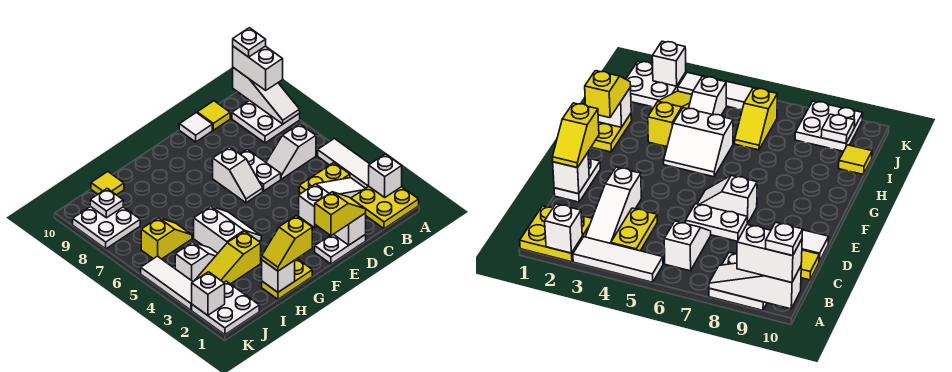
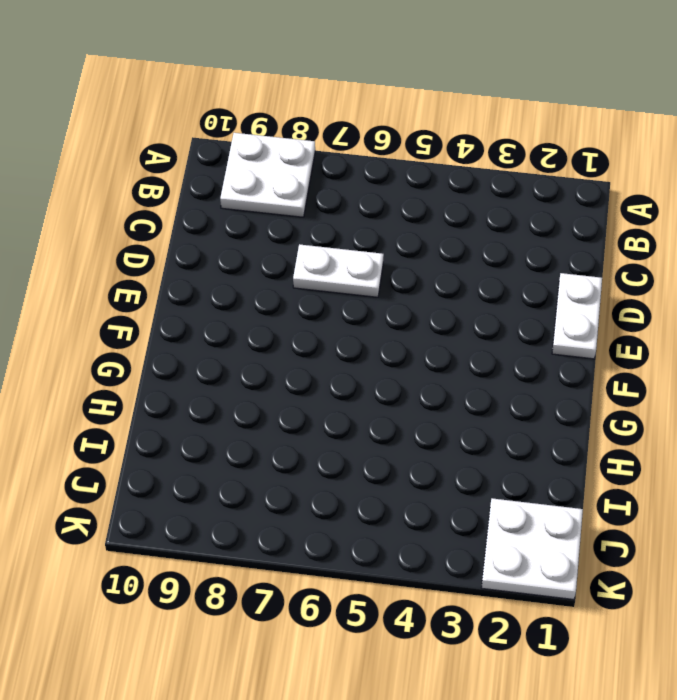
none -> yellow plate A1:B2 level 1
none -> white tile A3:A5 level 1
none -> white slope B3:D3 level 1 top D
none -> yellow plate B4:C4 level 1

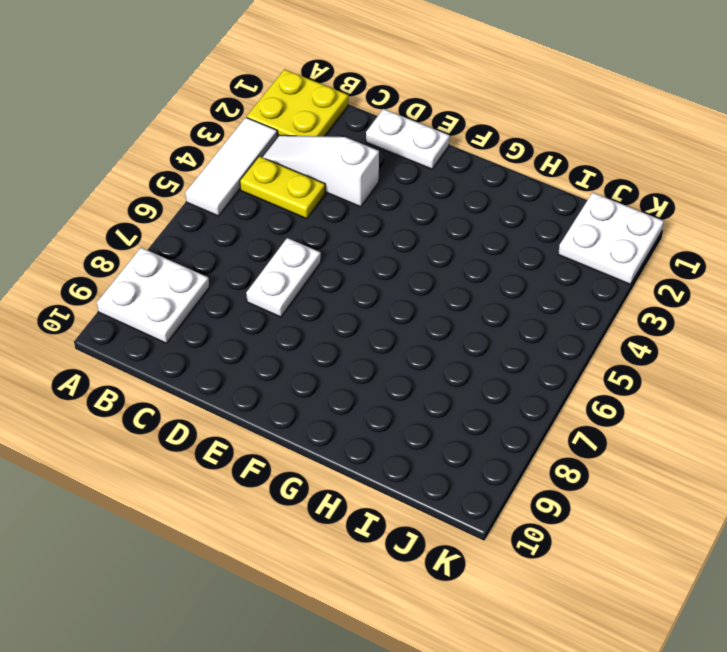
none -> white slope B6:C6 level 1 top B
none -> yellow tile C10 level 1
none -> white tile D10 level 1
none -> white slope E6:E7 level 1 top 7

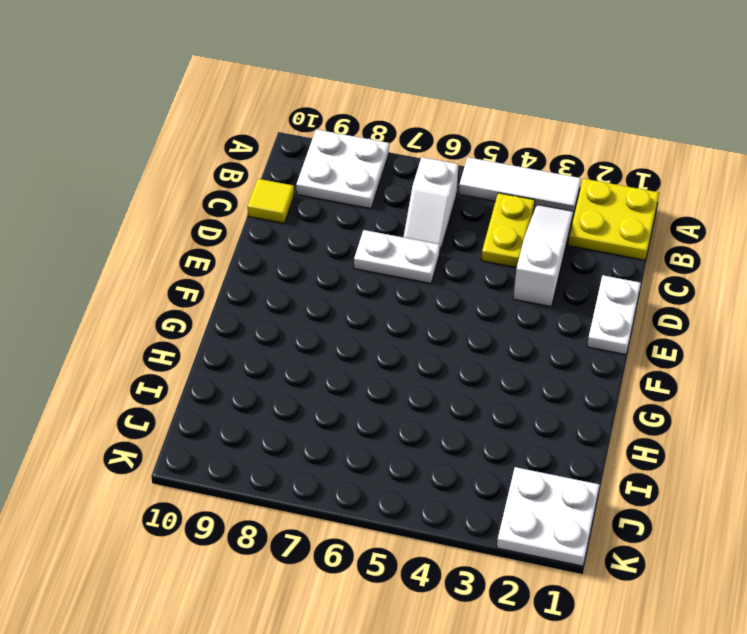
none -> white tile D10 level 1
none -> white slope E6:E7 level 1 top 7
none -> yellow plate G1:H1 level 1
none -> white slope G4:H5 level 1 top H

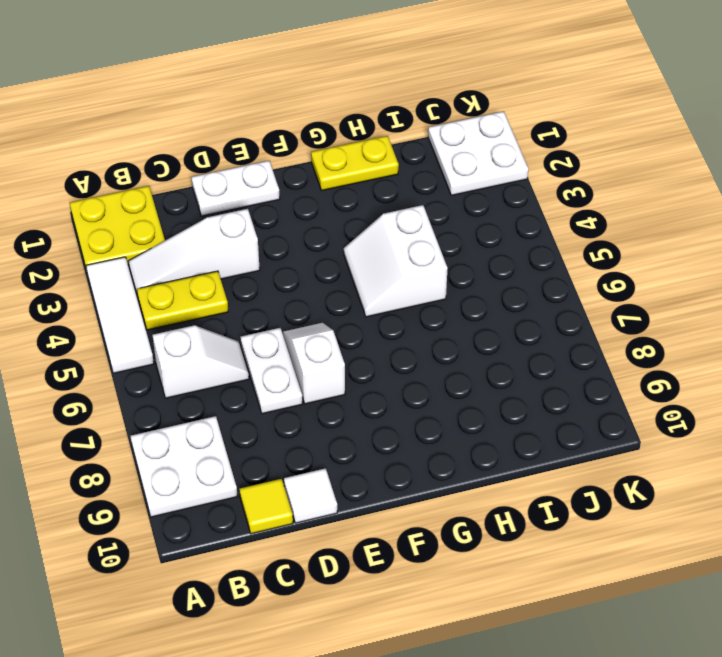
none -> yellow slope H3:J3 level 1 top H
none -> white slope I4:J4 level 1 top J
none -> yellow slope I6:J6 level 1 top J
none -> yellow tile I10 level 1

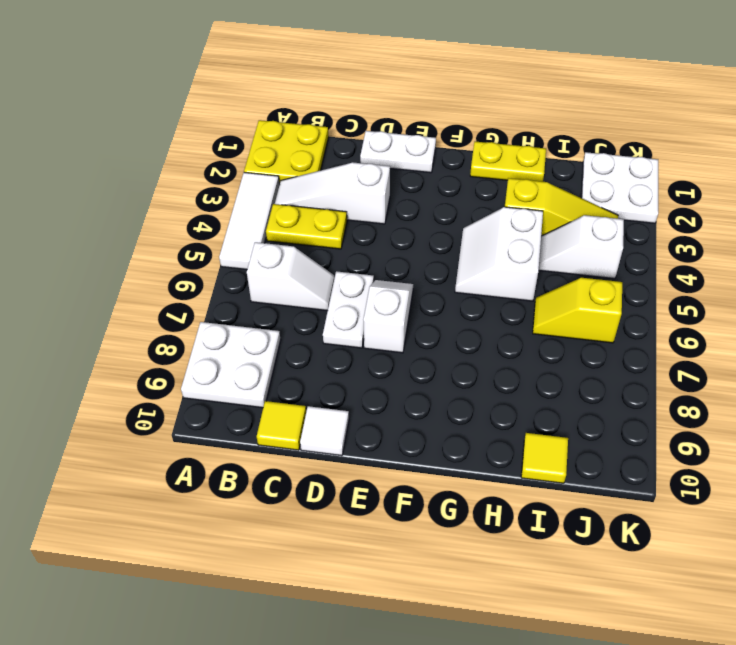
none -> white plate J8:K9 level 1
none -> white tile K3:K5 level 1
none -> white brick A2 level 2
none -> white slope A8:A10 level 2 top 10

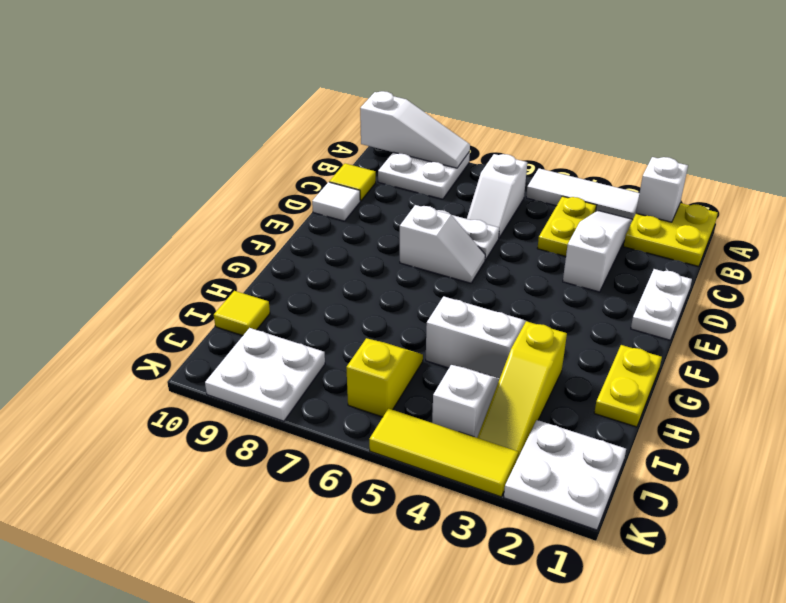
yellow tile K3:K5 level 1 -> white tile K3:K5 level 1
none -> white brick D1 level 2
none -> white brick H1 level 2
none -> white plate J9 level 2
none -> white brick K2 level 2

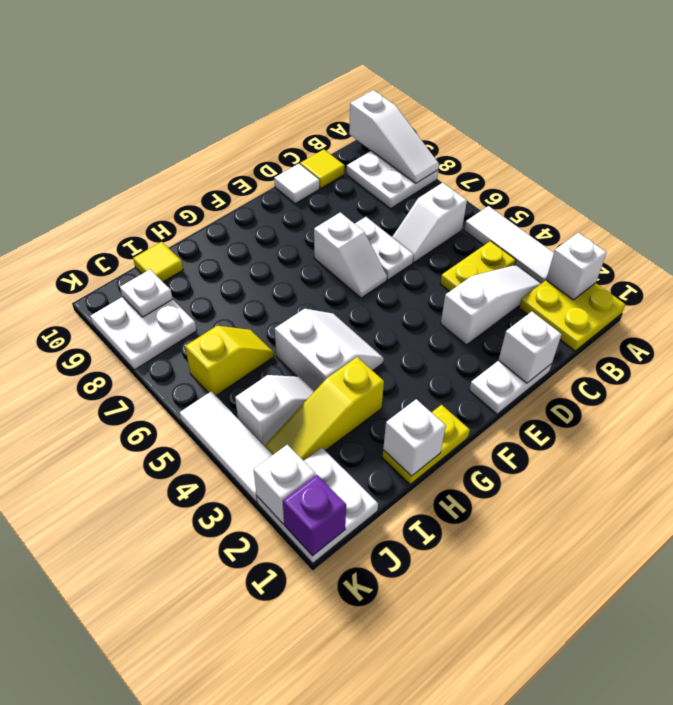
purple brick K1 level 2 -> none
none -> white brick A9:A10 level 3
none -> yellow slope D1:E1 level 3 top E
none -> yellow slope G1:H1 level 3 top G
none -> white plate A10 level 4

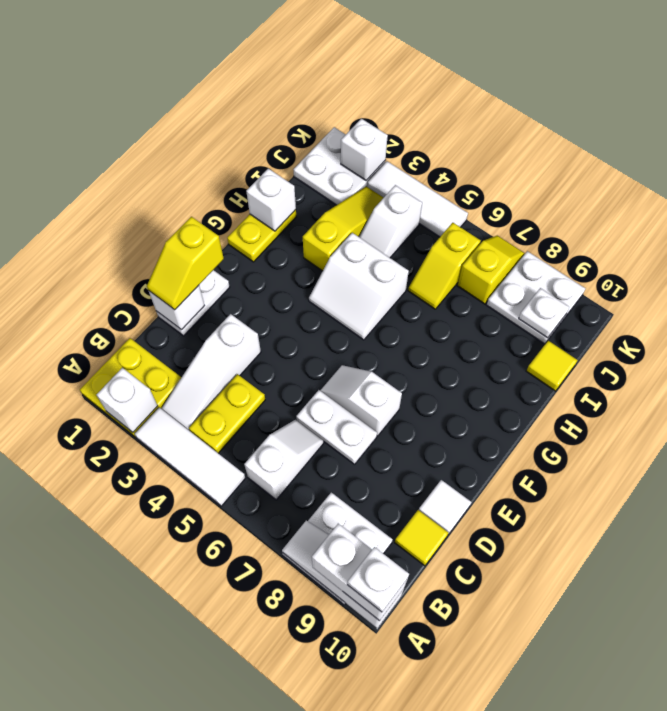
yellow slope J7:K7 level 1 top J -> yellow slope G1:H1 level 3 top G

